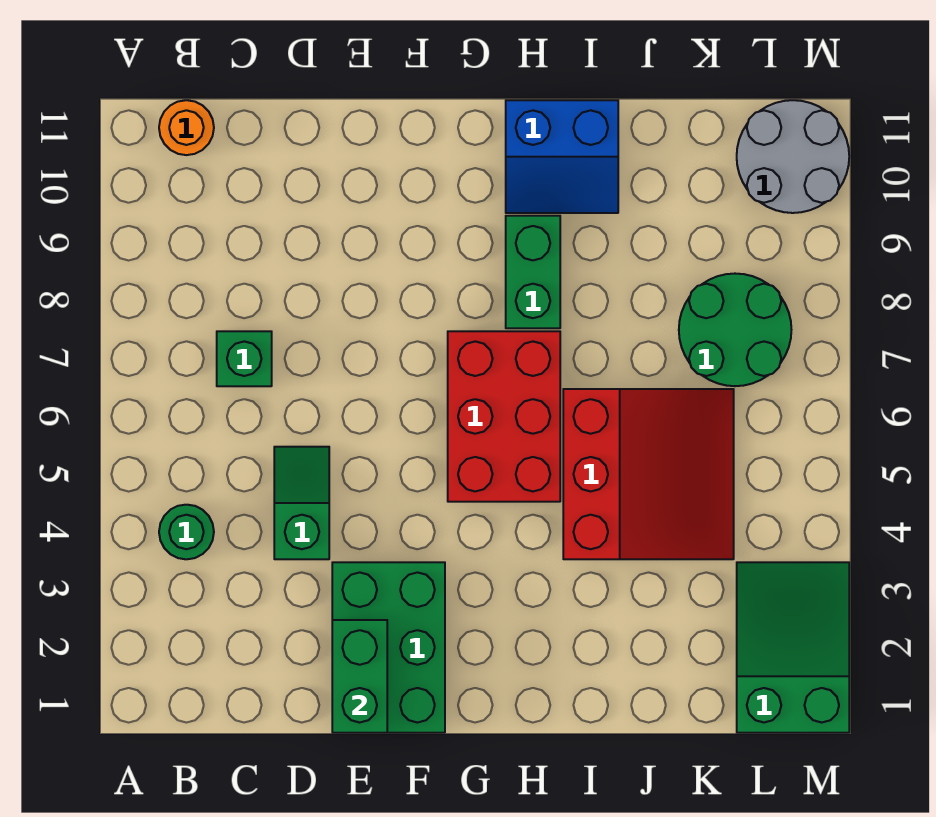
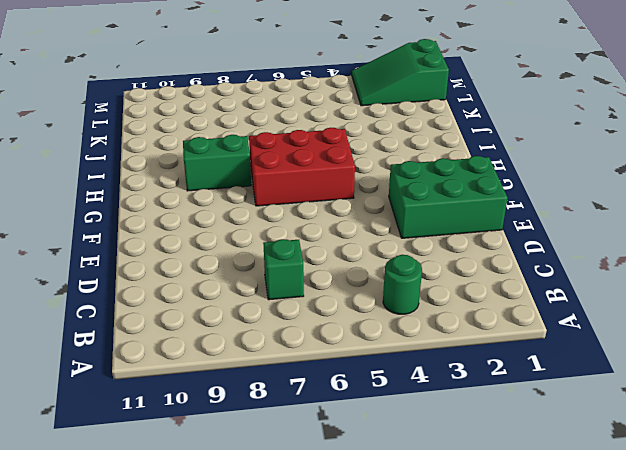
none -> orange round brick B11 level 1
none -> green slope D4:D5 level 1 top 4
none -> blue slope H10:I11 level 1 top 11

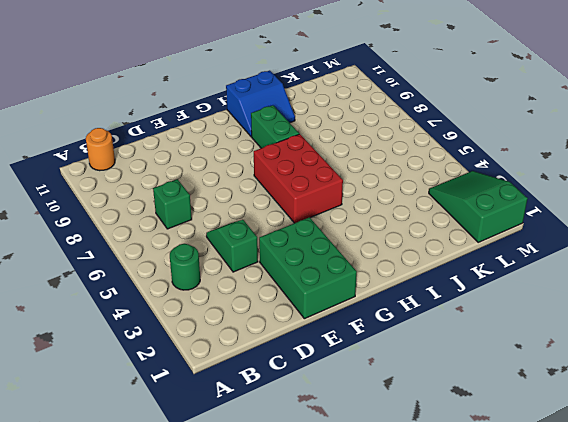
none -> red slope I4:K6 level 1 top I
none -> green round brick K7:L8 level 1
none -> grey round brick L10:M11 level 1

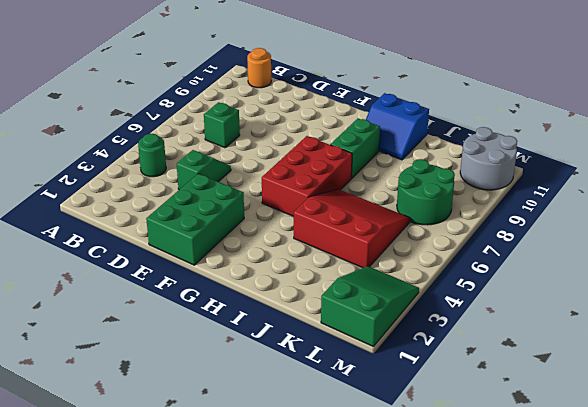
red slope I4:K6 level 1 top 4 -> red slope I4:K6 level 1 top I
none -> green brick E1:E2 level 2

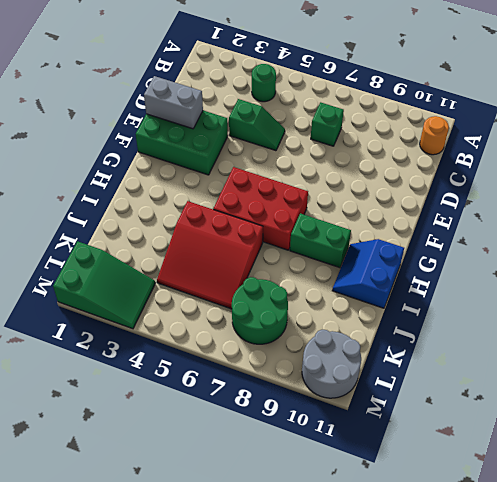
grey brick E1:E2 level 2 -> green brick E1:E2 level 2

